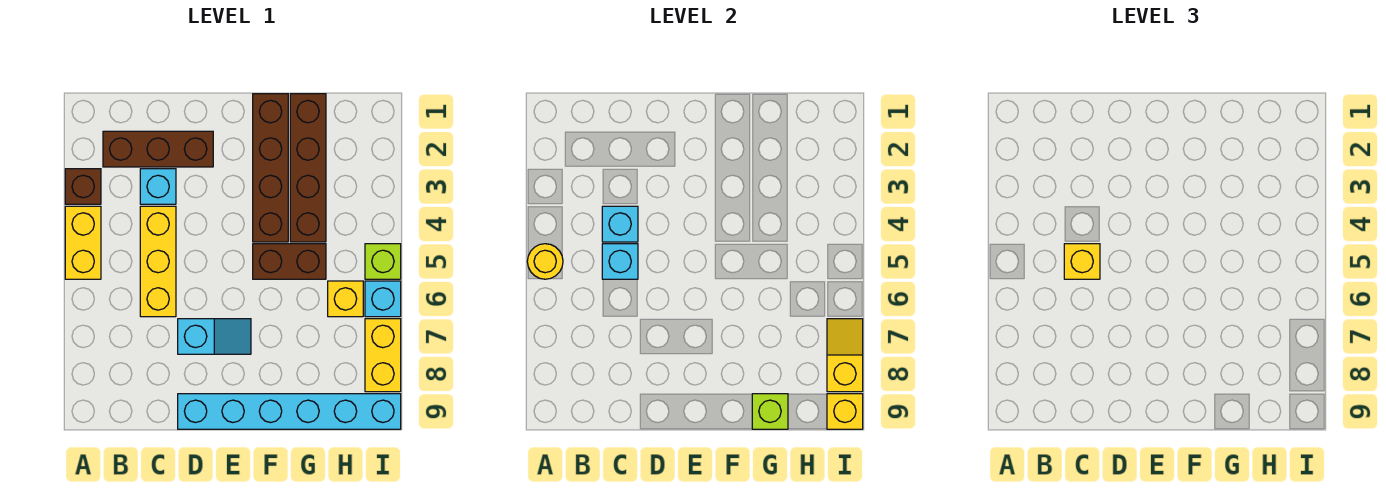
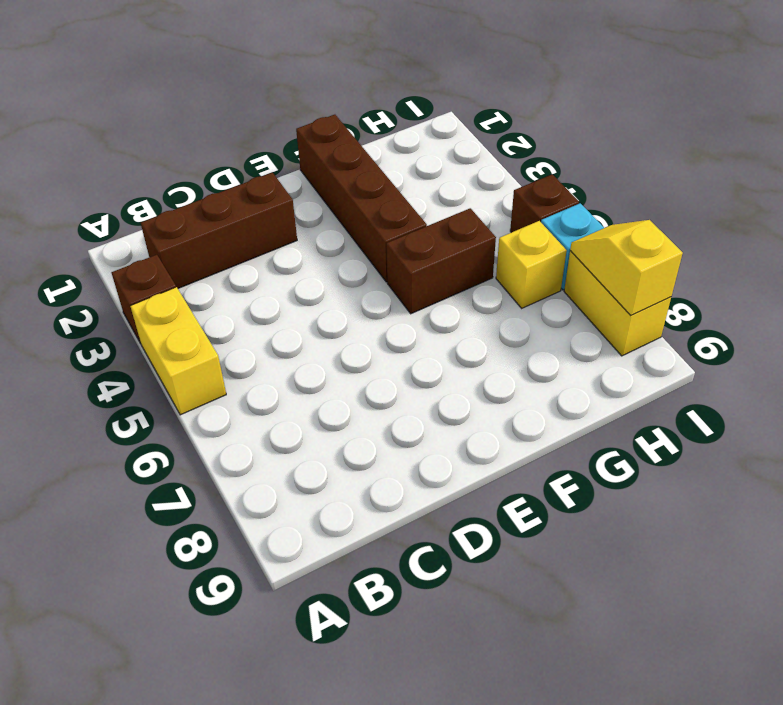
brown brick I5 level 1 -> lime brick I5 level 1
none -> cyan brick C3 level 1
none -> yellow brick C4:C6 level 1
none -> cyan slope D7:E7 level 1 top D

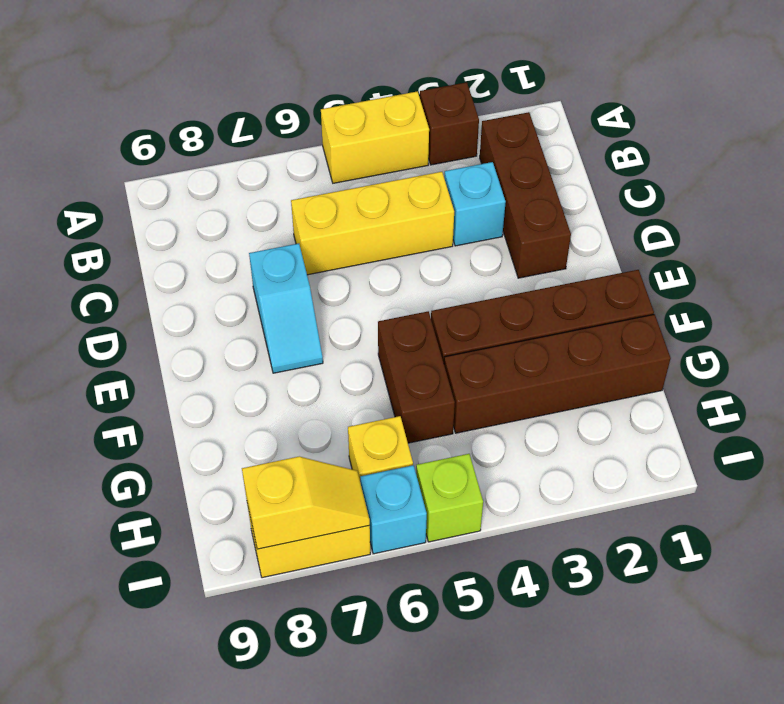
none -> cyan brick D9:I9 level 1
none -> yellow round brick A5 level 2
none -> cyan brick C4 level 2

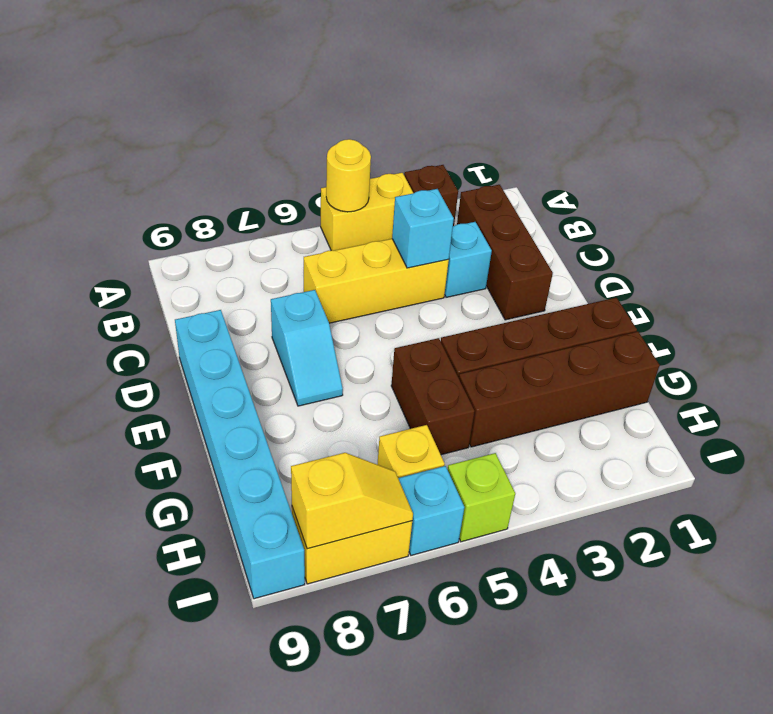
none -> cyan brick C5 level 2
none -> lime brick G9 level 2
none -> yellow brick I9 level 2

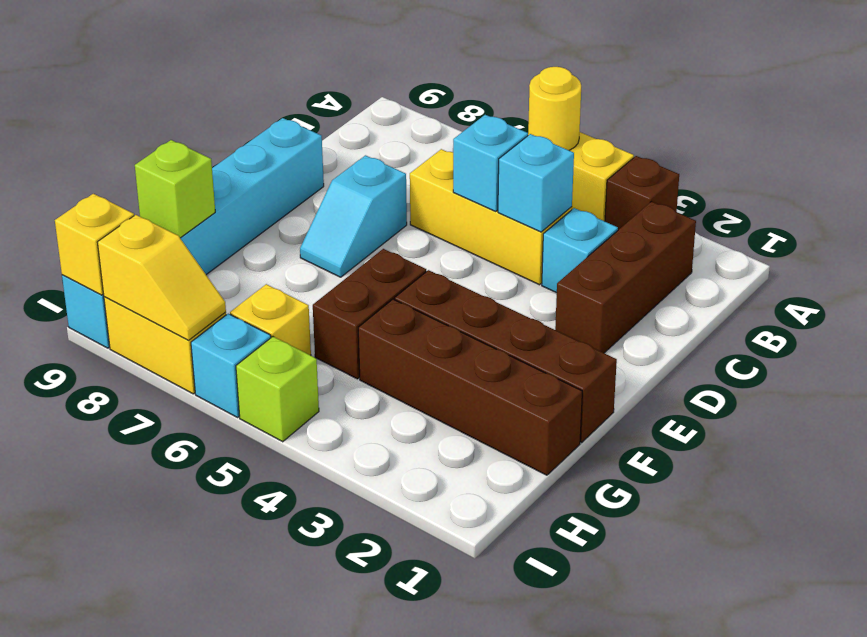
none -> yellow brick C5 level 3

